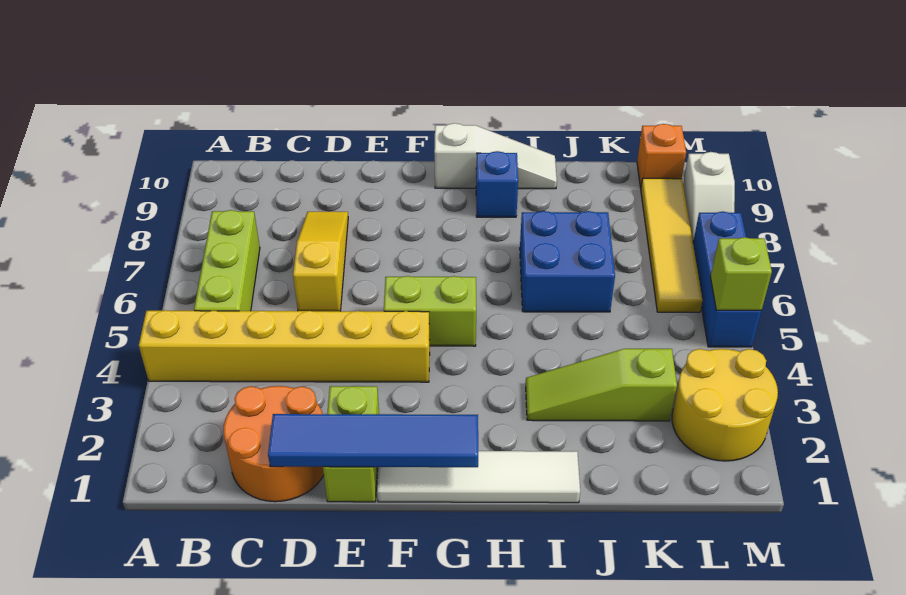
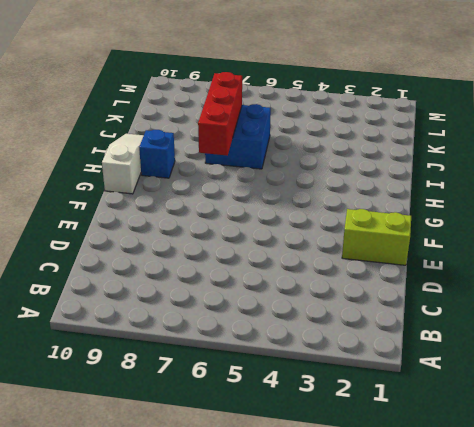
red brick H7:J7 level 2 -> none
none -> yellow brick A4:F4 level 1
none -> lime brick B5:B7 level 1
none -> orange round brick C1:D2 level 1

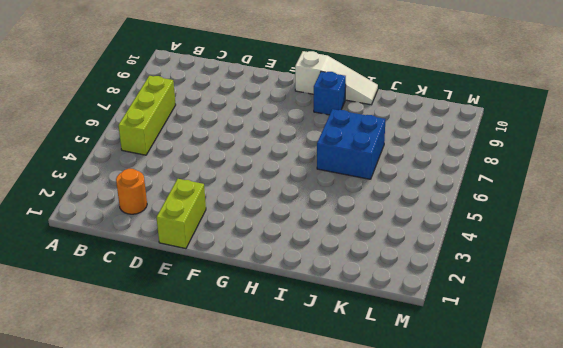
orange round brick C2 level 1 -> orange round brick C1:D2 level 1
none -> yellow brick A4:F4 level 1
none -> yellow slope D6:D8 level 1 top 6
none -> white tile F1:I1 level 1

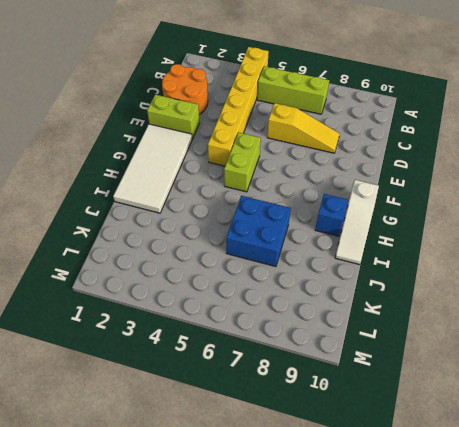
white tile F1:I2 level 1 -> white tile F1:I1 level 1
none -> lime slope I3:K3 level 1 top K
none -> yellow round brick L2:M3 level 1
none -> yellow tile L6:L9 level 1

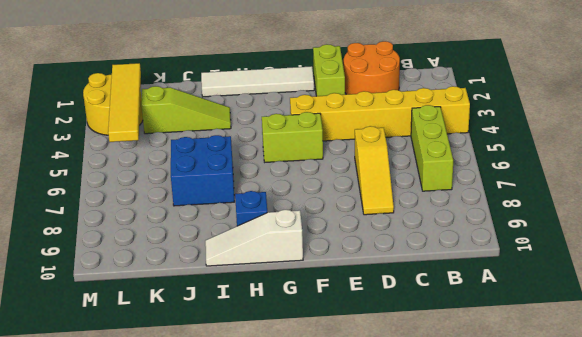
yellow tile L2:L5 level 2 -> yellow tile L6:L9 level 1
none -> orange brick L10 level 1
none -> blue brick M5:M7 level 1
none -> white slope M8:M9 level 1 top 9

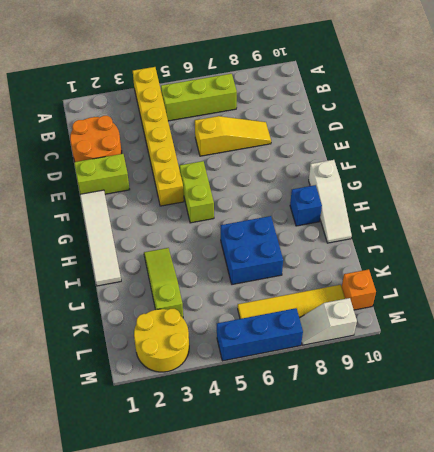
none -> blue tile D1:G1 level 2
none -> lime brick M5 level 2

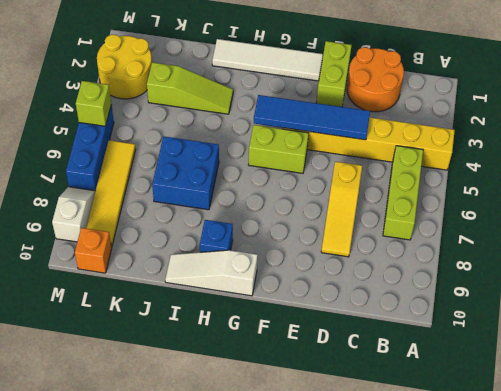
blue tile D4:G4 level 2 -> blue tile D1:G1 level 2

